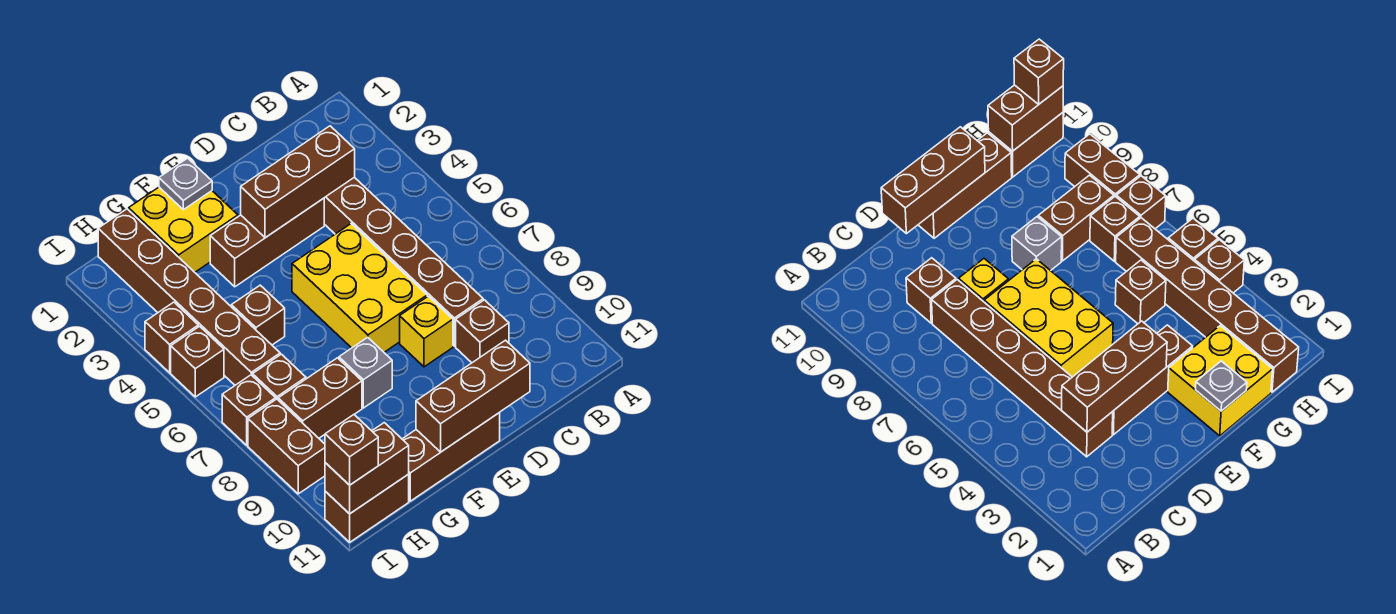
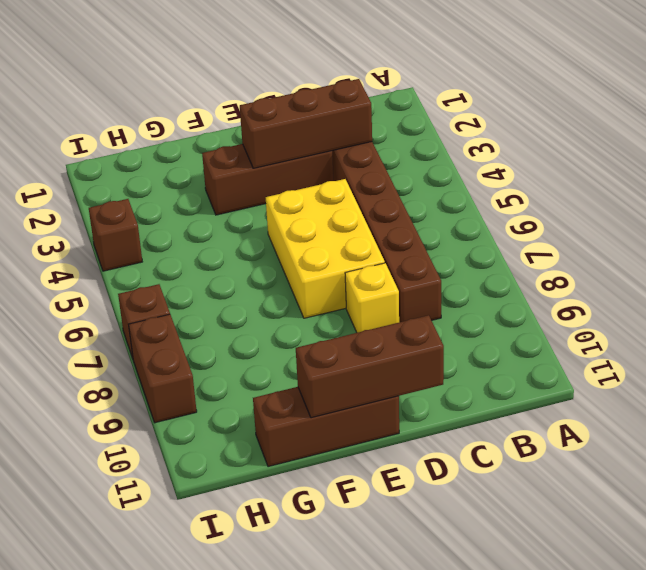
none -> brown brick C9 level 1
none -> yellow brick F1:G2 level 1
none -> grey brick F8 level 1

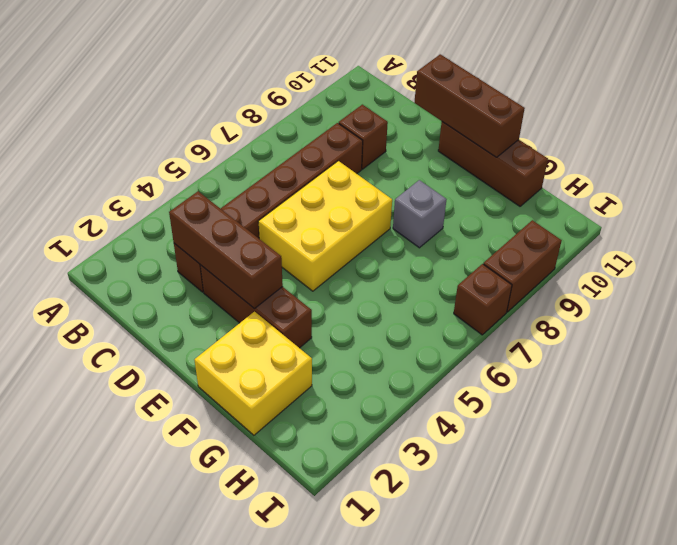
none -> yellow brick D8 level 1
none -> brown brick G5 level 1
none -> brown brick G8:H8 level 1

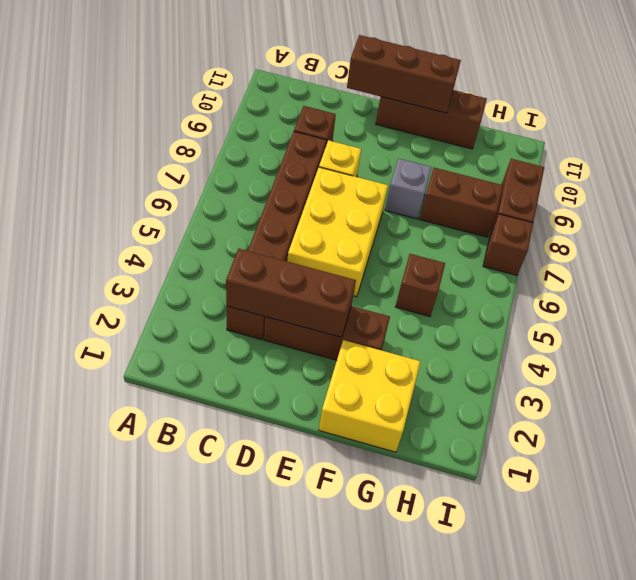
none -> brown brick H1:H6 level 1
none -> brown brick H7 level 1
none -> brown brick H11:I11 level 1

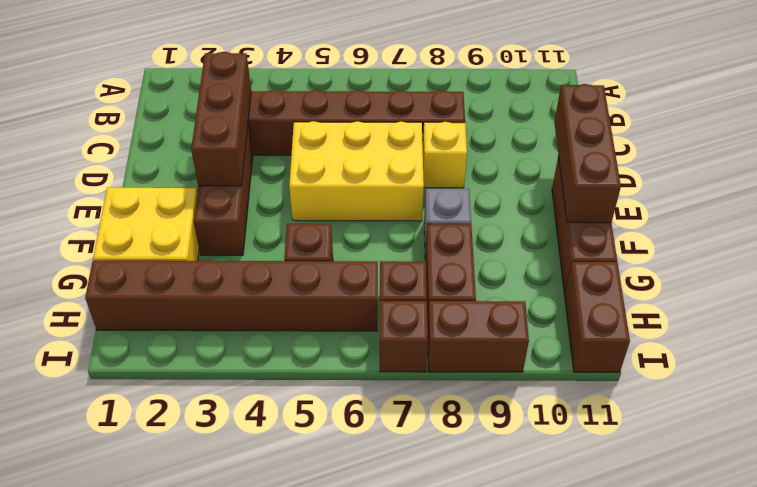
none -> brown brick C9 level 1
none -> brown brick I4 level 1
none -> brown brick I5 level 1

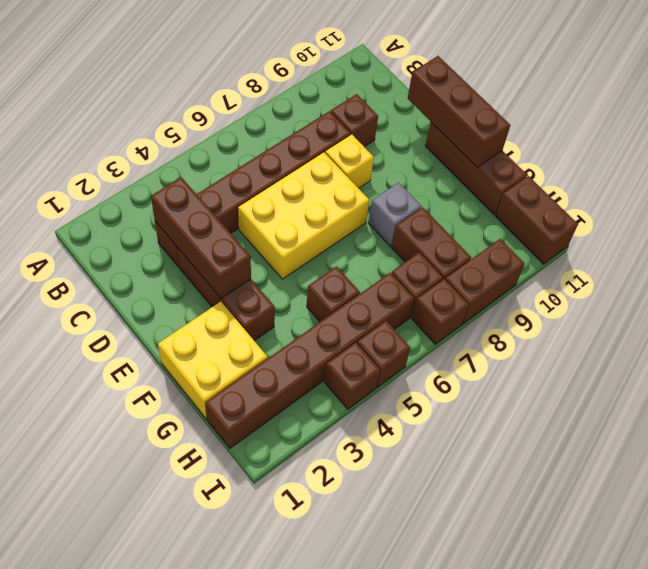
none -> grey plate F1 level 2
none -> brown brick H11:I11 level 2
none -> brown brick I11 level 3

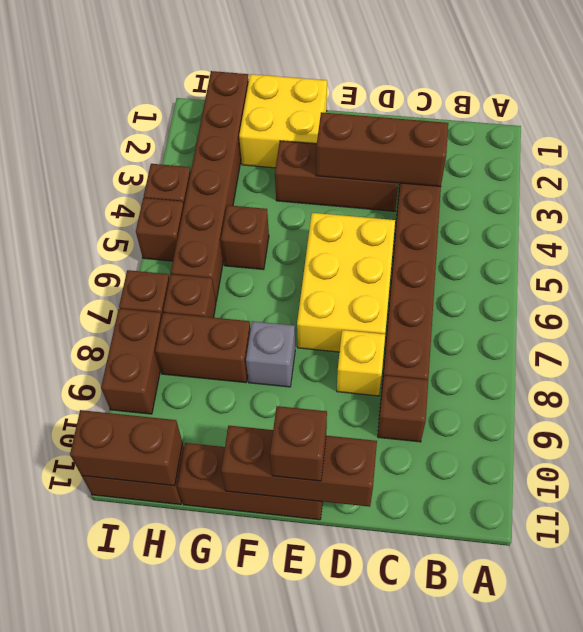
brown brick E11 level 3 -> brown brick I11 level 3
none -> grey plate F1 level 2

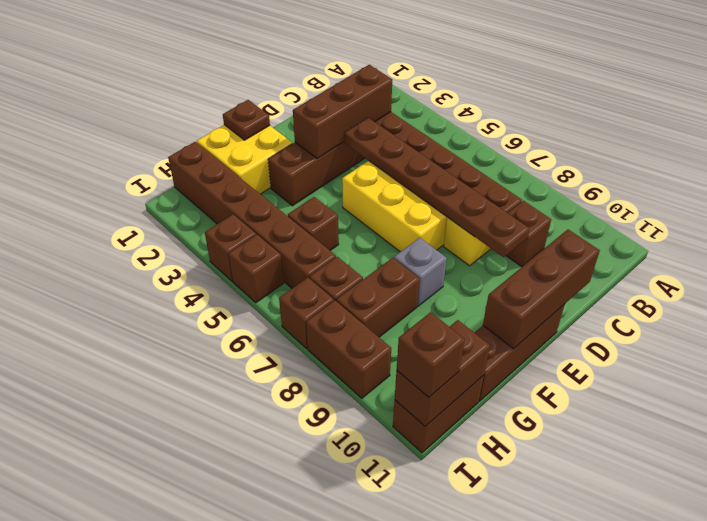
brown plate D4:D9 level 2 -> none
brown plate F1 level 2 -> grey plate F1 level 2

